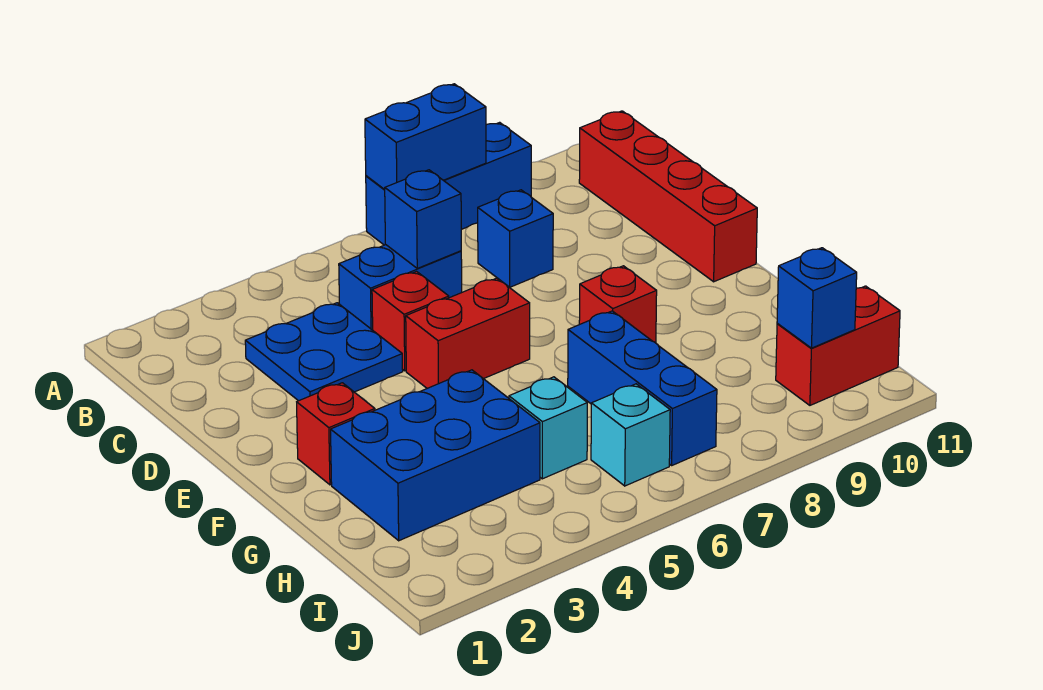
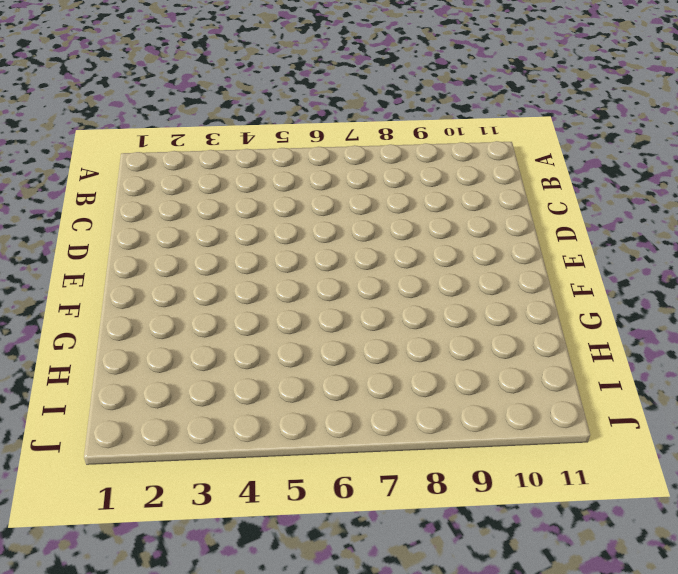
none -> blue brick A7:A9 level 1
none -> red brick B11:E11 level 1
none -> blue plate C3:D4 level 1

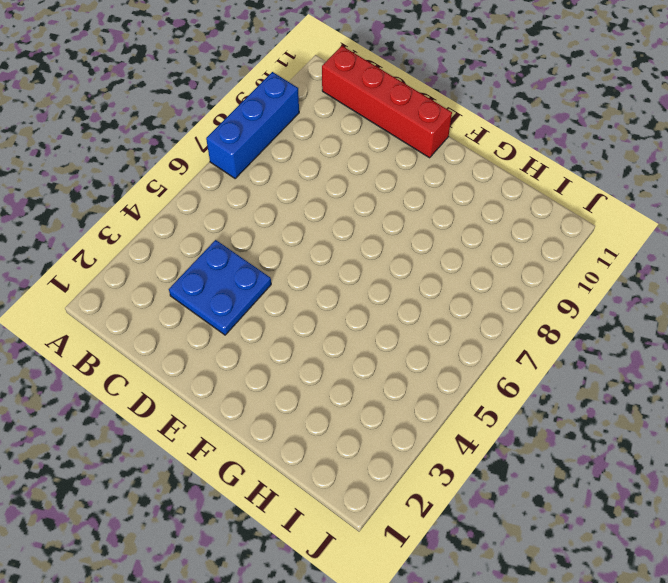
none -> blue brick C5:C6 level 1
none -> blue brick C8 level 1
none -> red brick D5 level 1

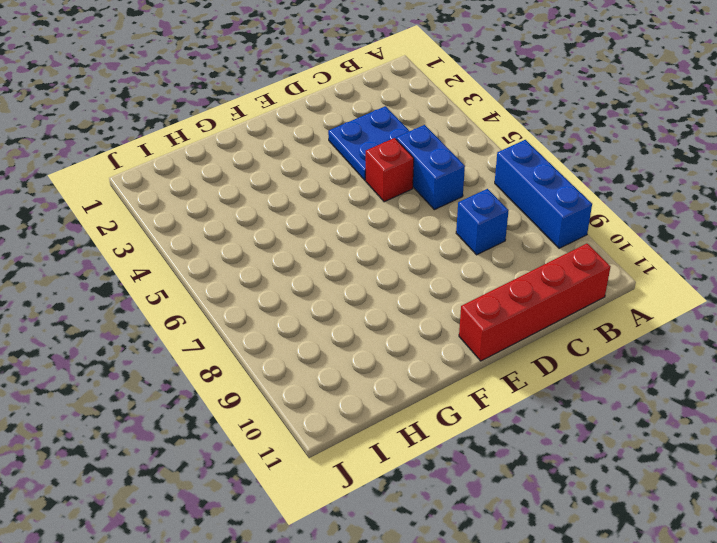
none -> red brick E5:E6 level 1
none -> red brick F2 level 1
none -> red brick F8 level 1

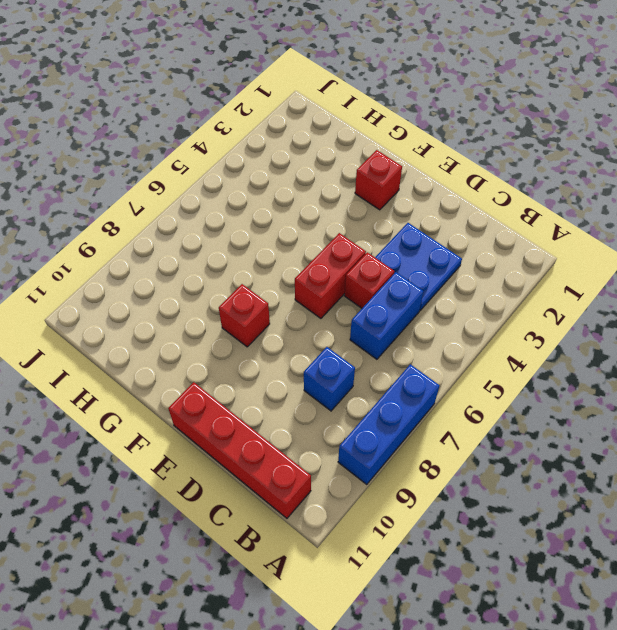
none -> blue brick G2:H4 level 1
none -> blue brick G7:I7 level 1
none -> cyan brick H5 level 1

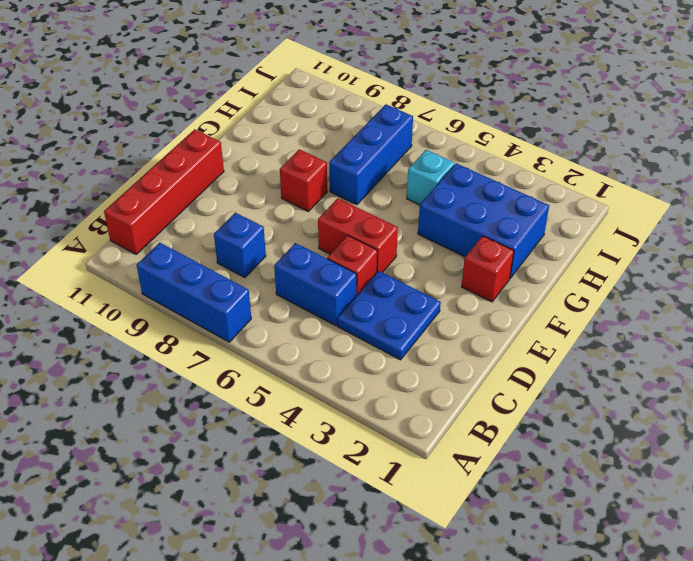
none -> cyan brick I6 level 1
none -> red brick I10:I11 level 1
none -> blue brick A7:A8 level 2

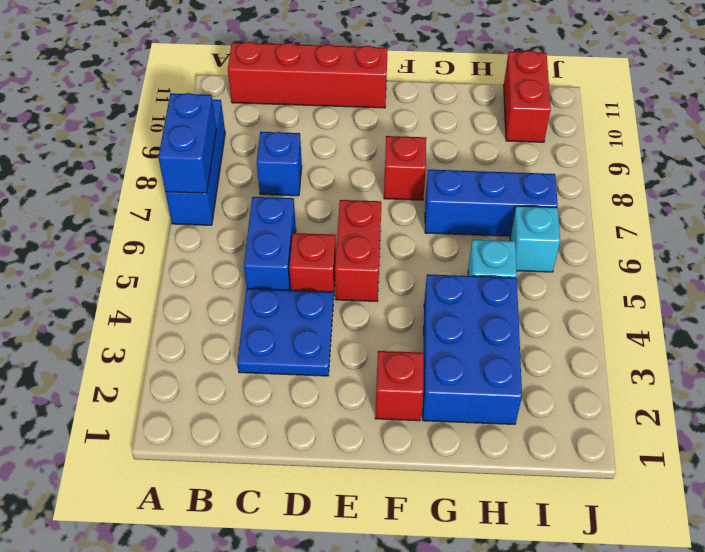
none -> blue brick C6 level 2
none -> blue brick I10 level 2

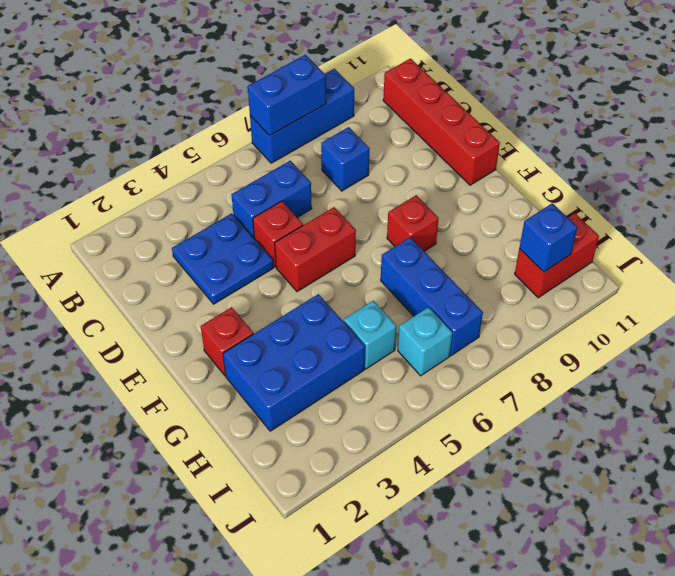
none -> blue brick C6 level 2

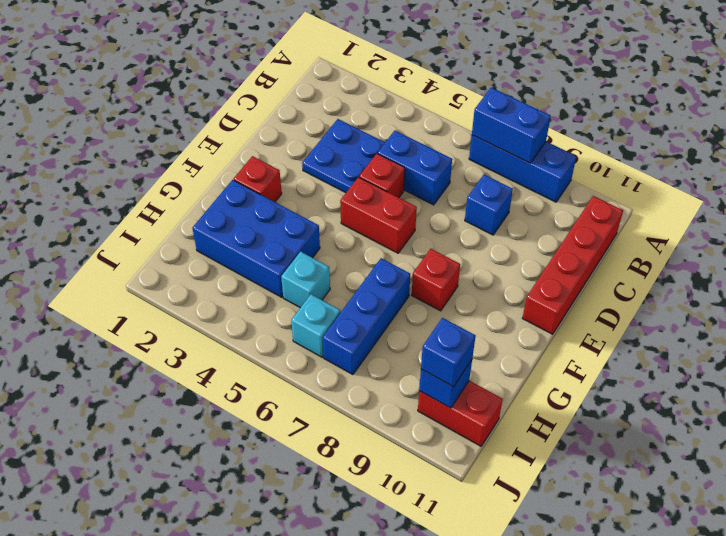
blue brick I10 level 3 -> blue brick C6 level 2

